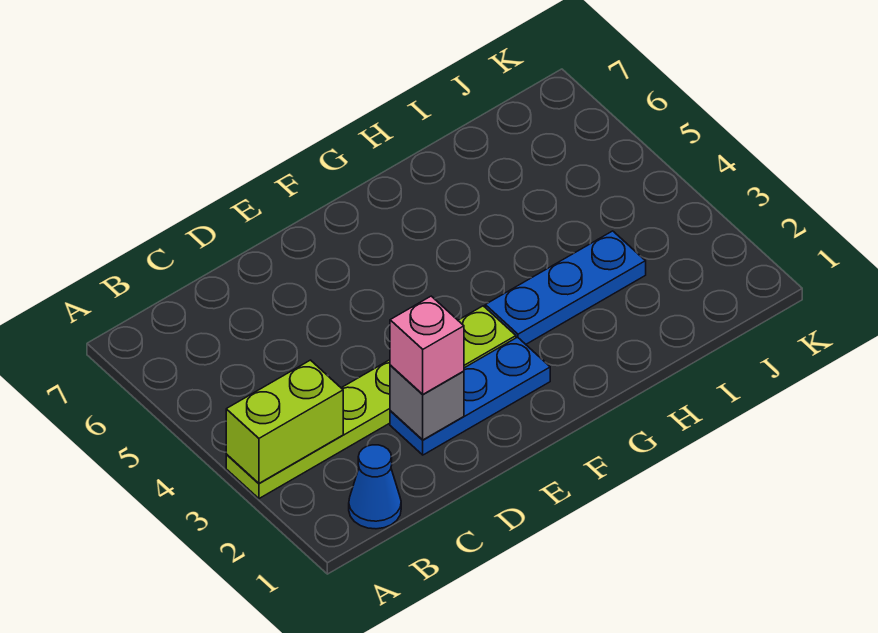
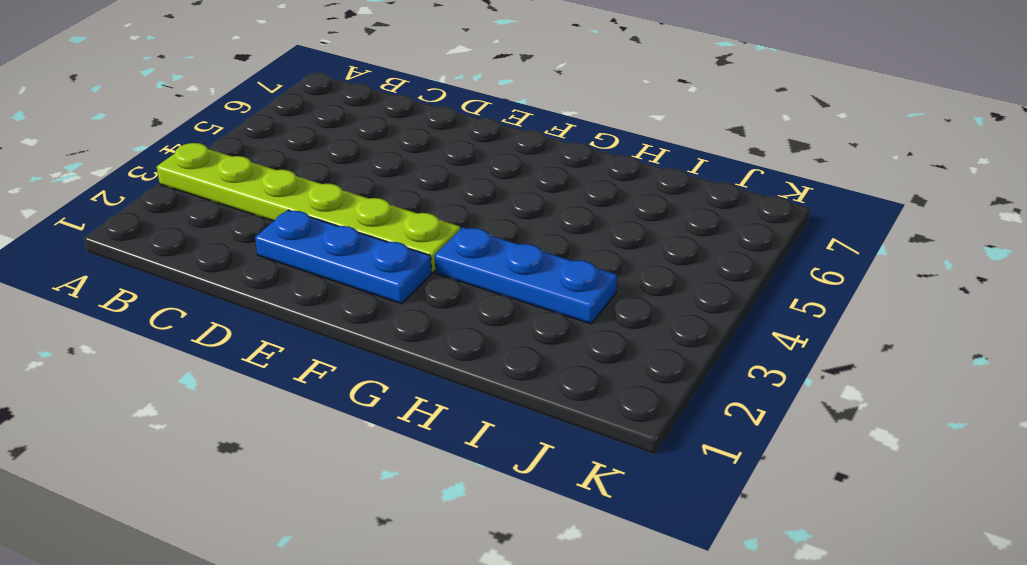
none -> blue cone B1 level 1
none -> lime brick A3:B3 level 2

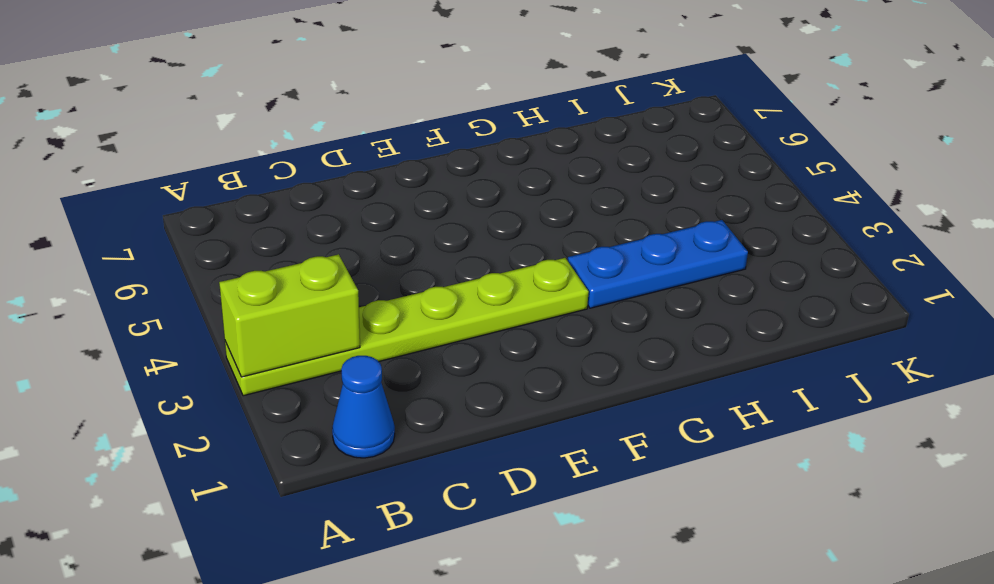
none -> blue plate D2:F2 level 1
none -> grey brick D2 level 2

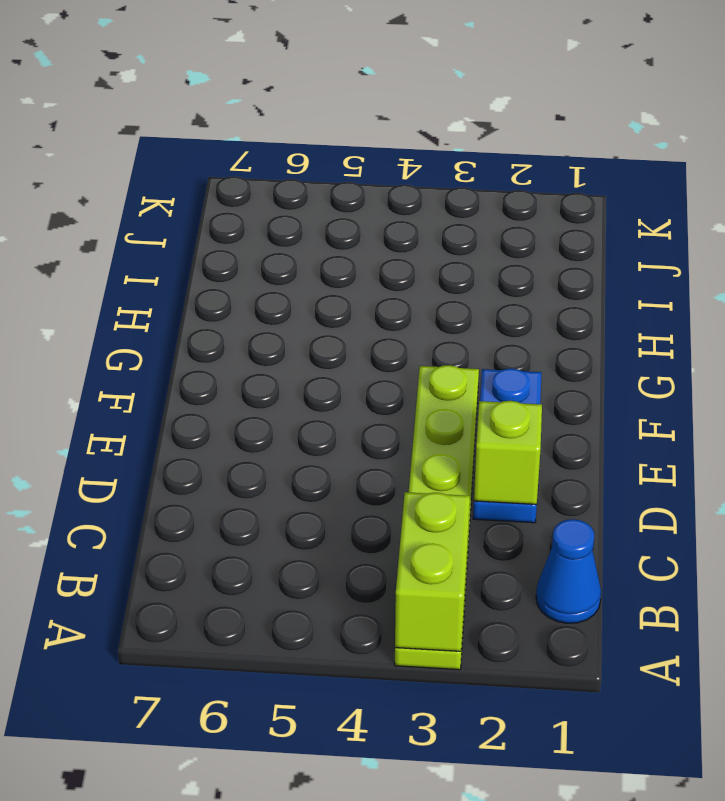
lime brick D2 level 2 -> grey brick D2 level 2
none -> blue plate G3:I3 level 1
none -> pink brick D2 level 3

